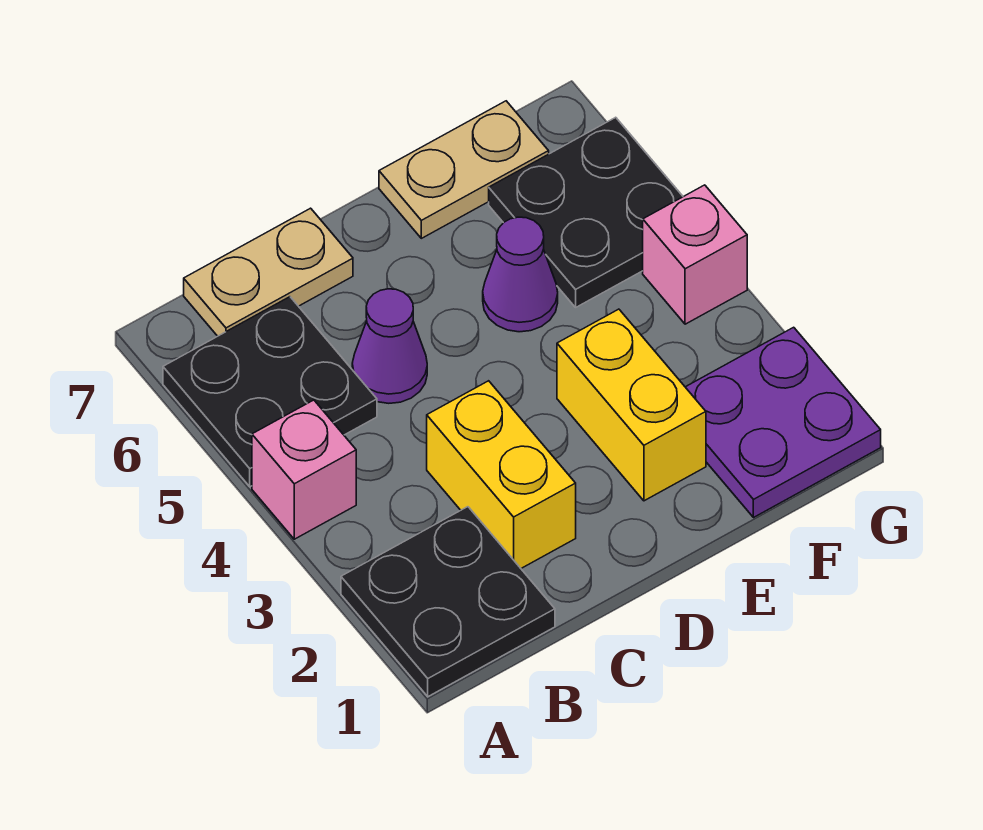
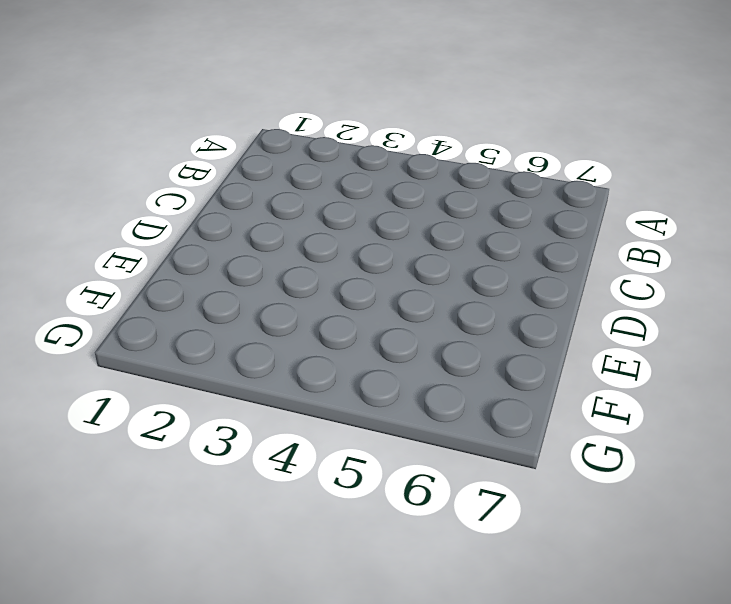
none -> black plate A1:B2 level 1
none -> pink brick A4 level 1
none -> black plate A5:B6 level 1

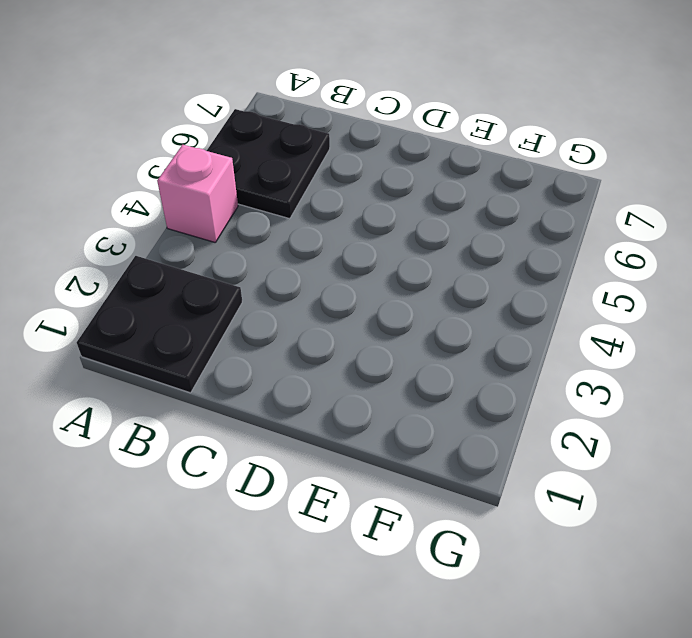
none -> tan plate B7:C7 level 1
none -> yellow brick C2:C3 level 1
none -> purple cone C5 level 1

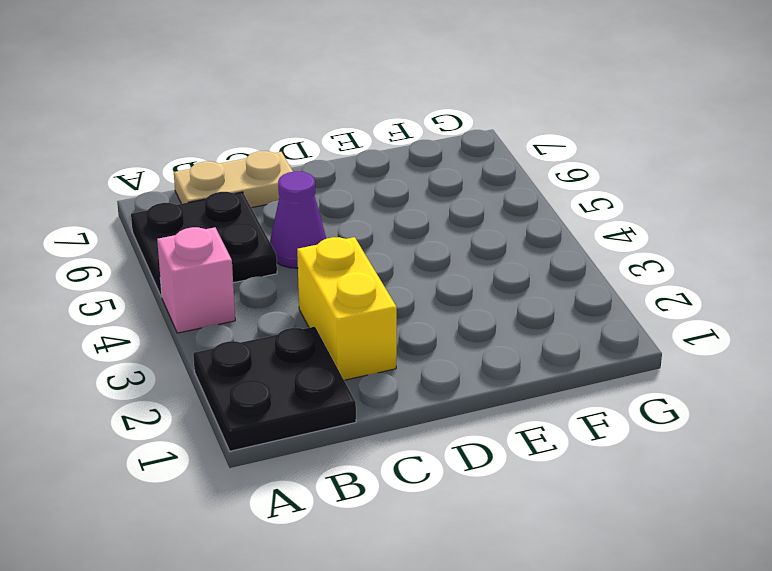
none -> yellow brick E2:E3 level 1
none -> purple cone E5 level 1
none -> tan plate E7:F7 level 1

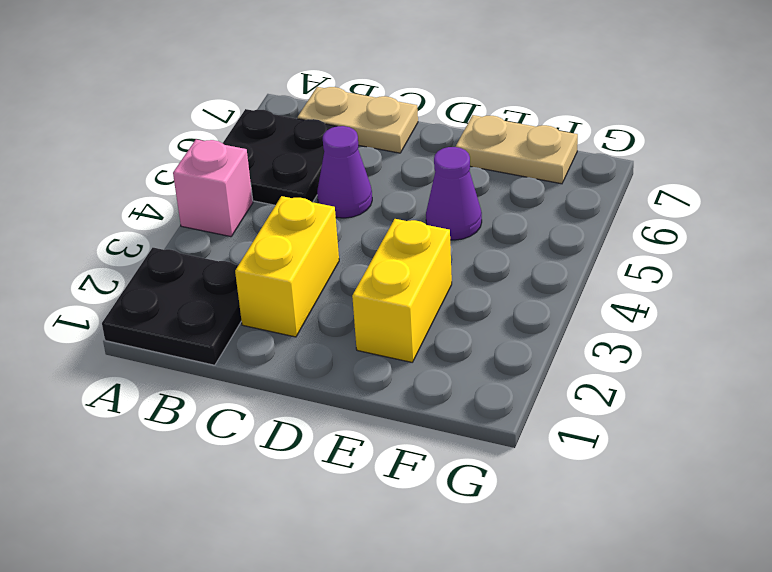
none -> purple plate F1:G2 level 1
none -> black plate F5:G6 level 1
none -> pink brick G4 level 1

